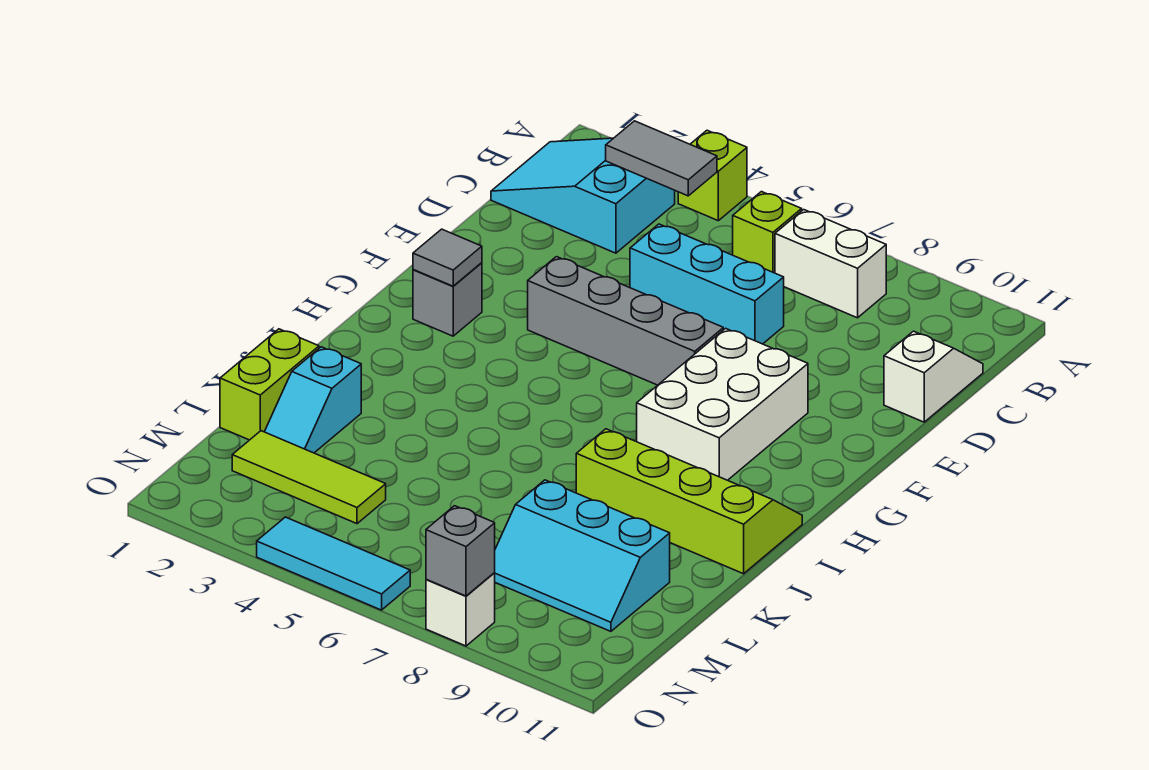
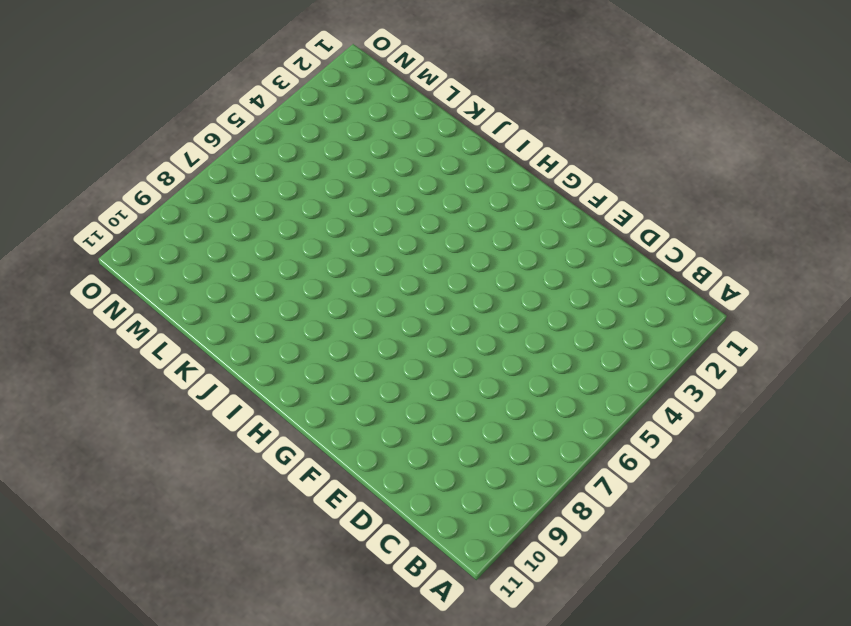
none -> lime brick A4 level 1
none -> cyan slope B1:C3 level 1 top 3
none -> lime brick B6 level 1

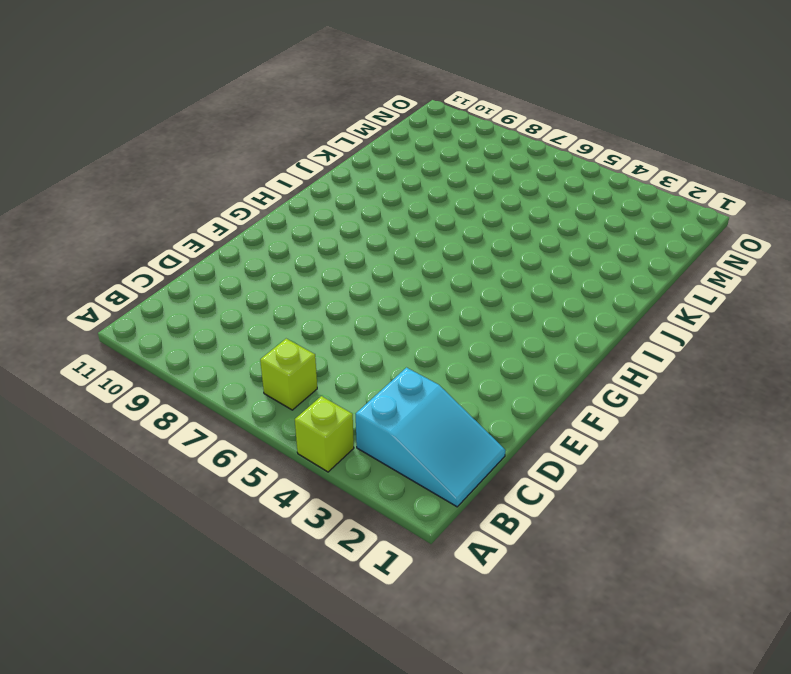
none -> white brick B7:B8 level 1
none -> white slope C11:D11 level 1 top D
none -> cyan brick D5:D7 level 1

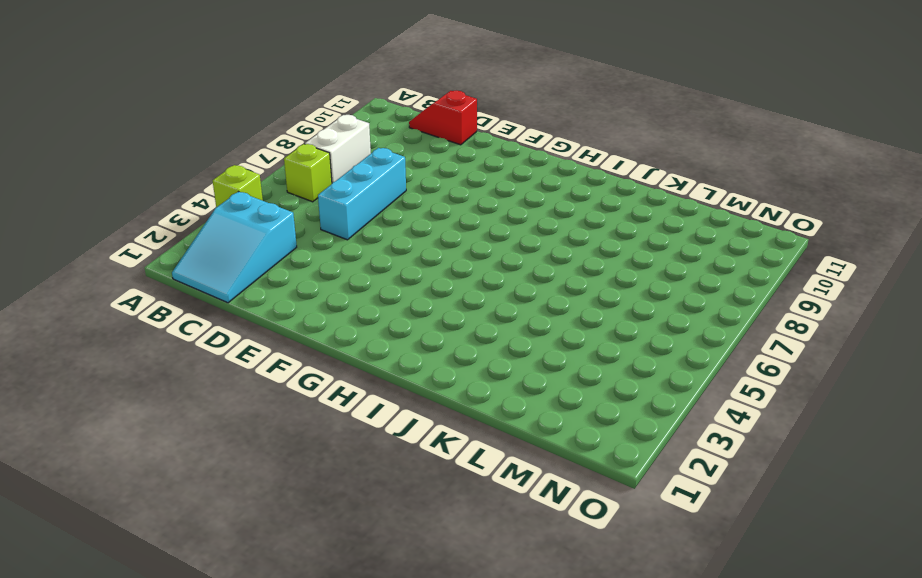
red slope C11:D11 level 1 top D -> white slope C11:D11 level 1 top D
none -> grey brick F4:F7 level 1
none -> white brick F8:H9 level 1
none -> grey brick G2 level 1

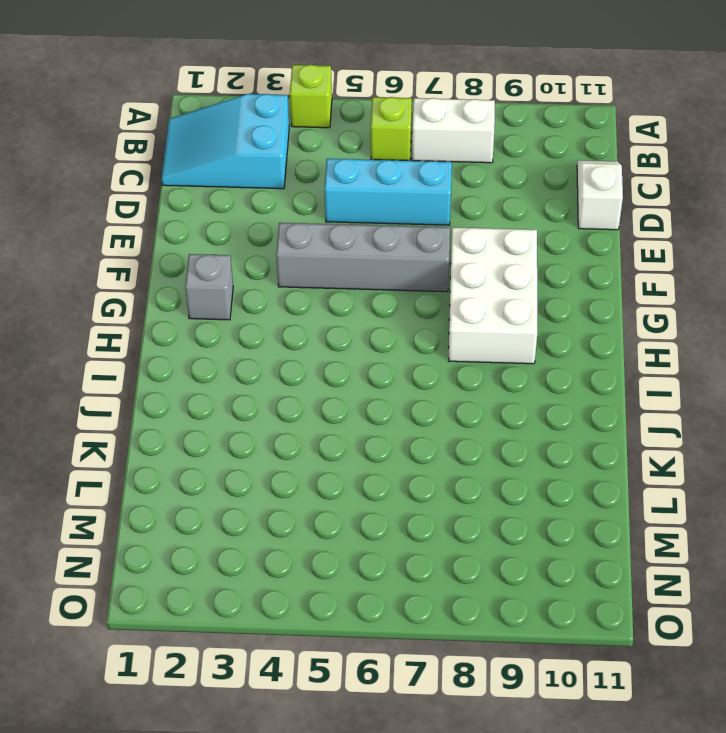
none -> lime slope I8:J11 level 1 top J
none -> lime brick K1:L1 level 1
none -> cyan slope K2:L2 level 1 top K

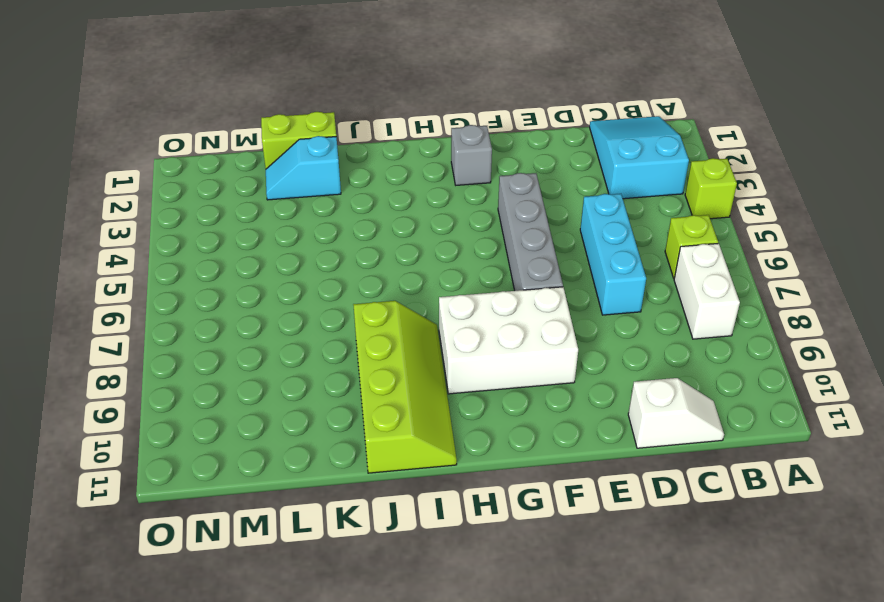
none -> cyan slope L8:M10 level 1 top L
none -> lime tile M2:M4 level 1
none -> cyan tile O4:O6 level 1

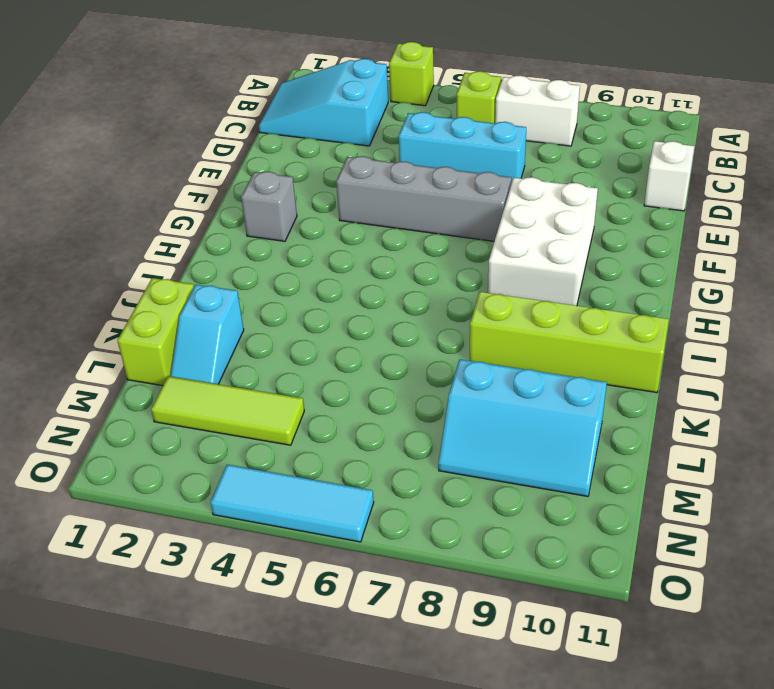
none -> white brick O8 level 1
none -> grey tile B3:B4 level 2
none -> grey tile G2 level 2

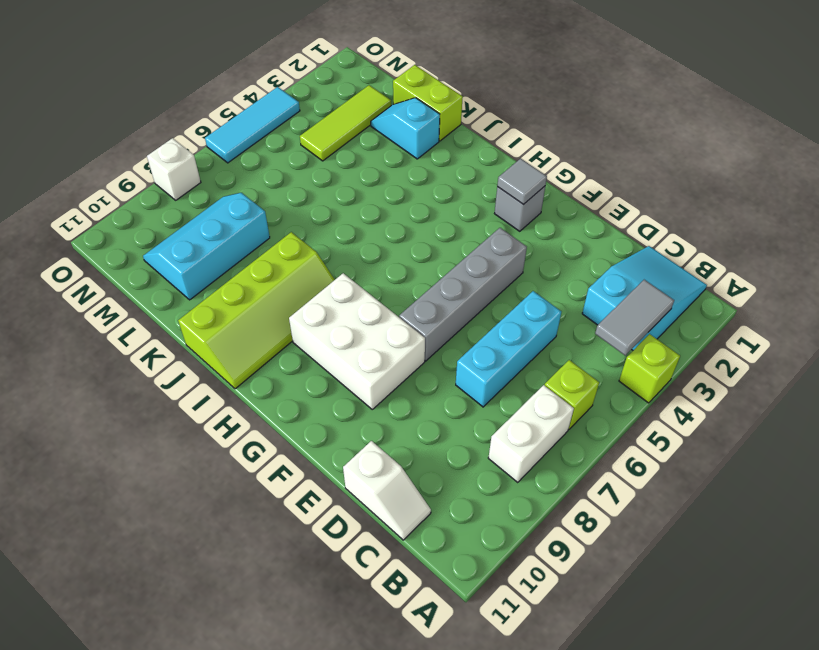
none -> grey brick O8 level 2

